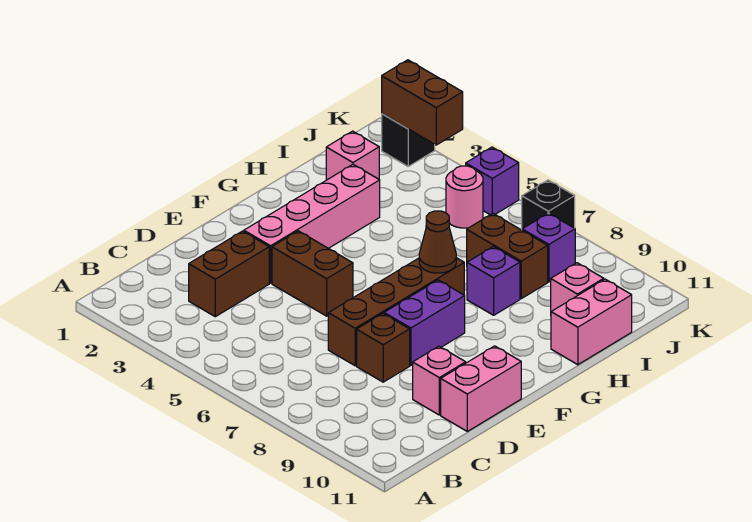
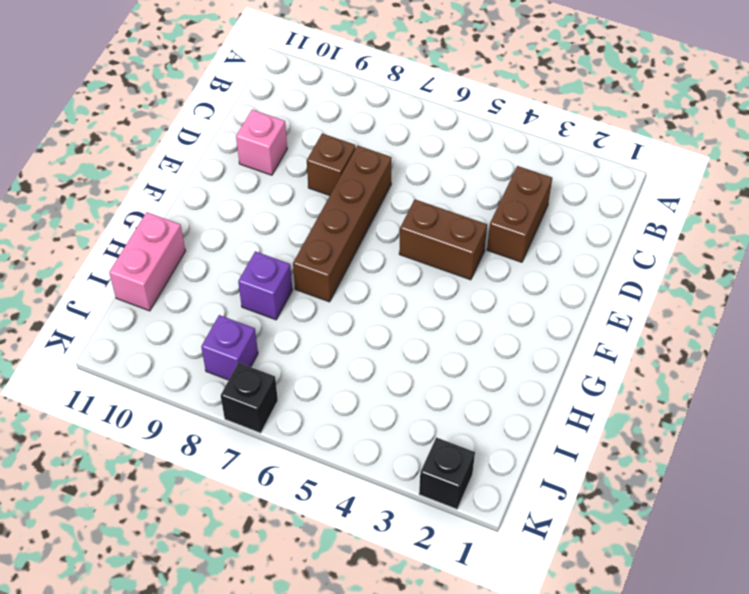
none -> pink brick D11:E11 level 1
none -> pink brick E3:H3 level 1
none -> purple brick E8:F8 level 1

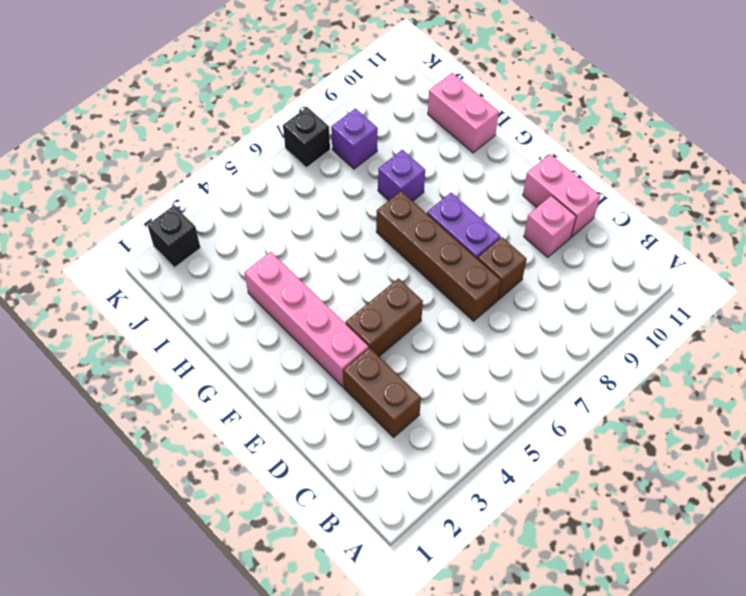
none -> pink brick I2 level 1
none -> brown brick I7:I8 level 1
none -> pink brick I10 level 1

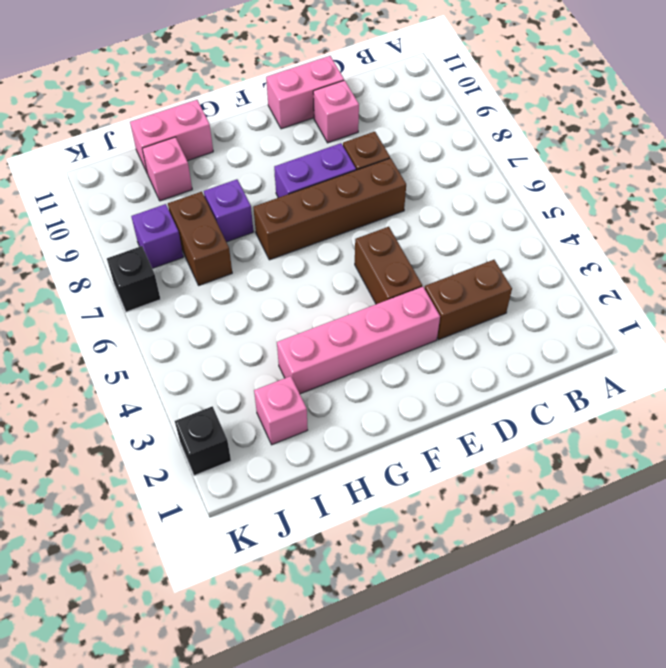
none -> pink round brick J5 level 1
none -> purple brick K5 level 1
none -> brown cone G7 level 2

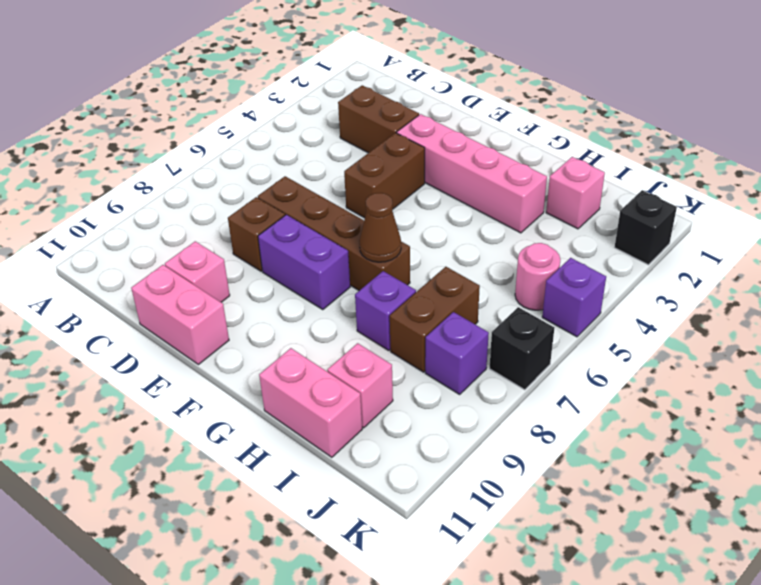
none -> brown brick K2:K3 level 2

